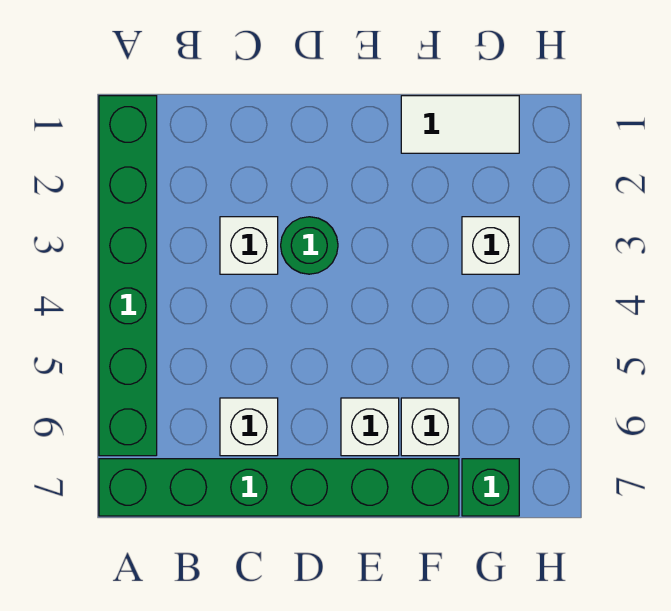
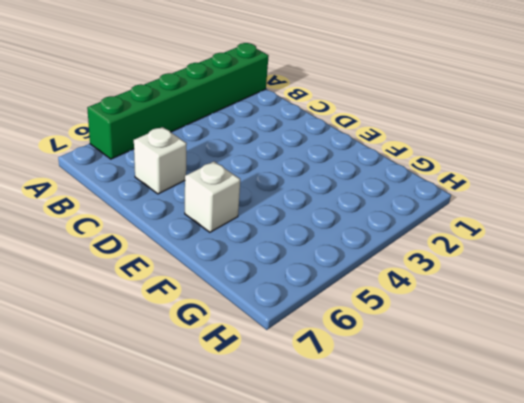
none -> green brick A7:F7 level 1
none -> white brick C3 level 1

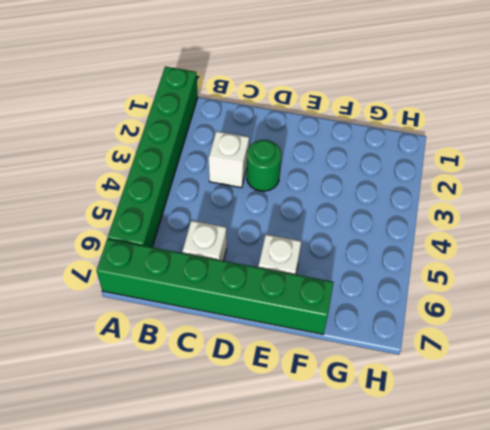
none -> white tile F1:G1 level 1
none -> white brick F6 level 1

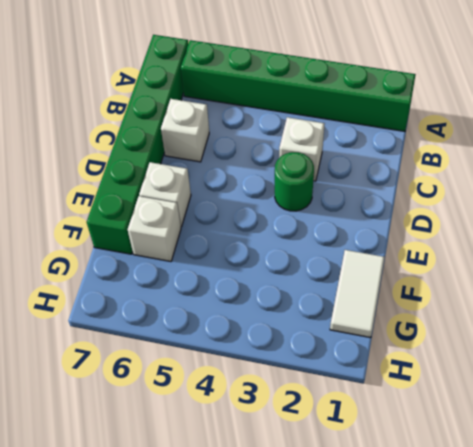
none -> white brick G3 level 1
none -> green brick G7 level 1

